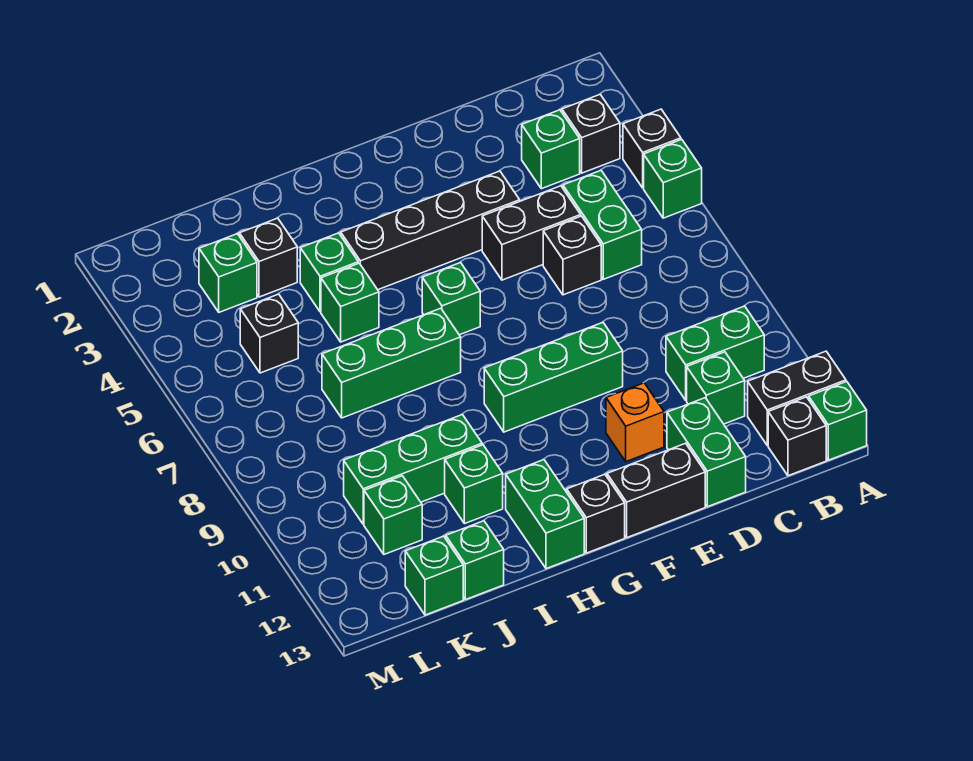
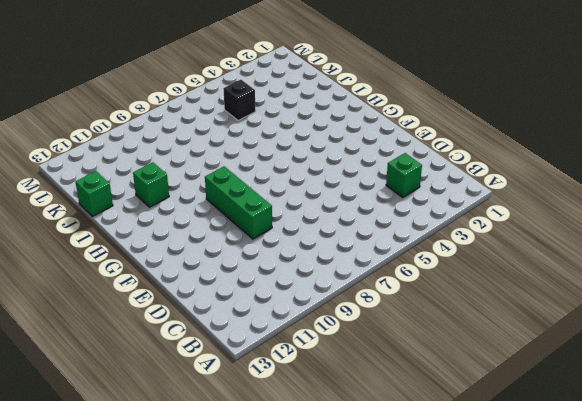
none -> black brick A4 level 1
none -> green brick A5 level 1
none -> black brick A12:B12 level 1
none -> green brick A13 level 1

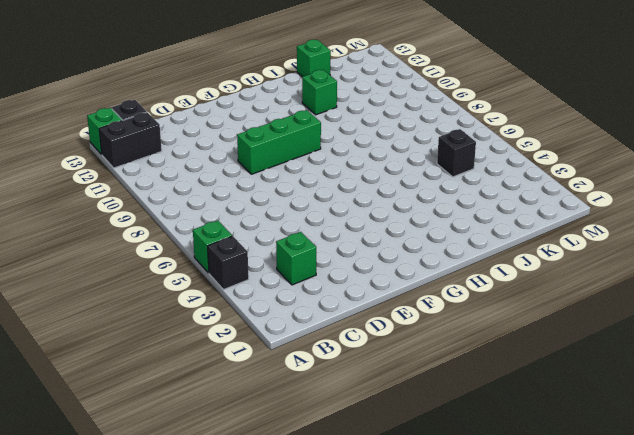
none -> black brick B3 level 1
none -> green brick B10:C10 level 1
none -> green brick C5:C6 level 1
none -> green brick C11 level 1

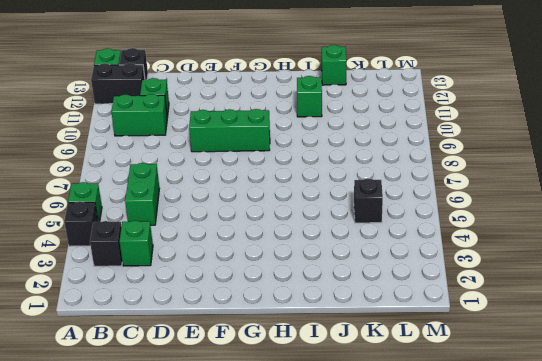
none -> black brick D5:E5 level 1
none -> black brick D6 level 1
none -> green brick D12:D13 level 1
none -> black brick E4:H4 level 1

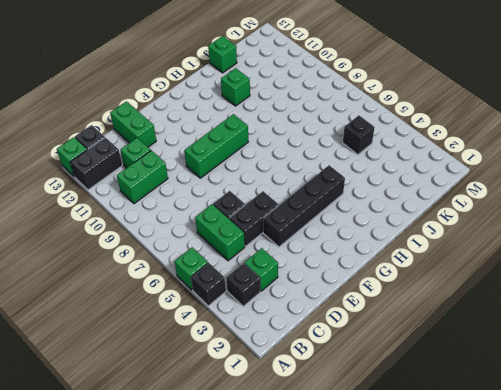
none -> orange brick E11 level 1
none -> black brick E13:F13 level 1
none -> green brick G6 level 1
none -> black brick G13 level 1

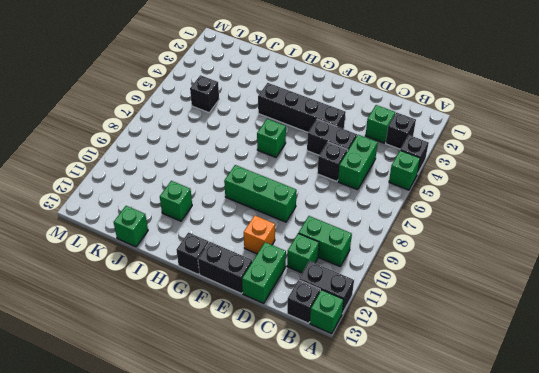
none -> green brick H7:J7 level 1
none -> green brick H12:H13 level 1
none -> green brick I4 level 1
none -> green brick I5 level 1

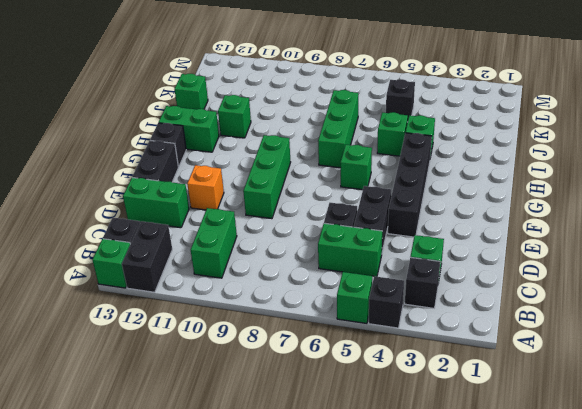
none -> green brick C11 level 1
none -> green brick I10:K10 level 1
none -> black brick J3 level 1
none -> green brick K3 level 1

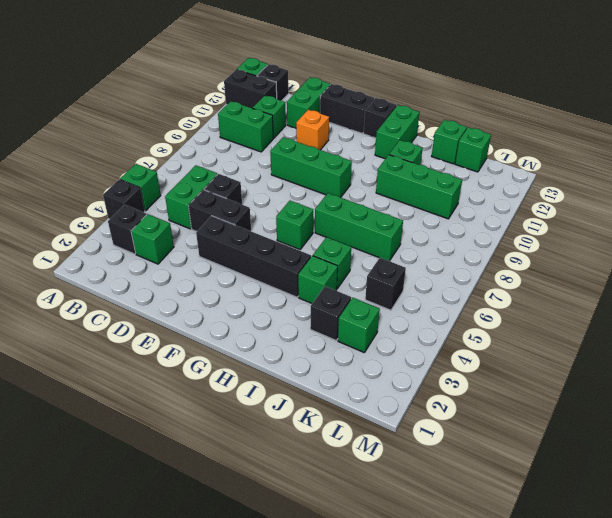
none -> green brick K11 level 1

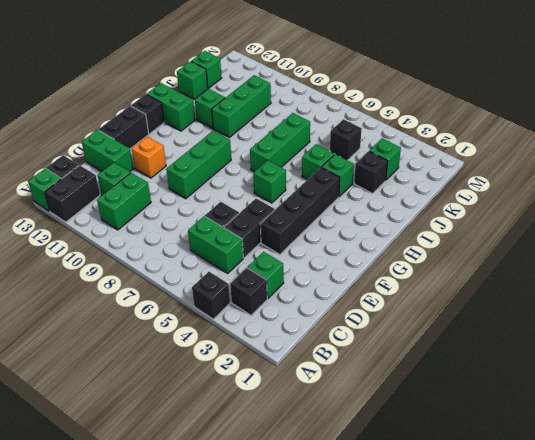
none -> green brick A5 level 1
none -> green brick K11 level 1

